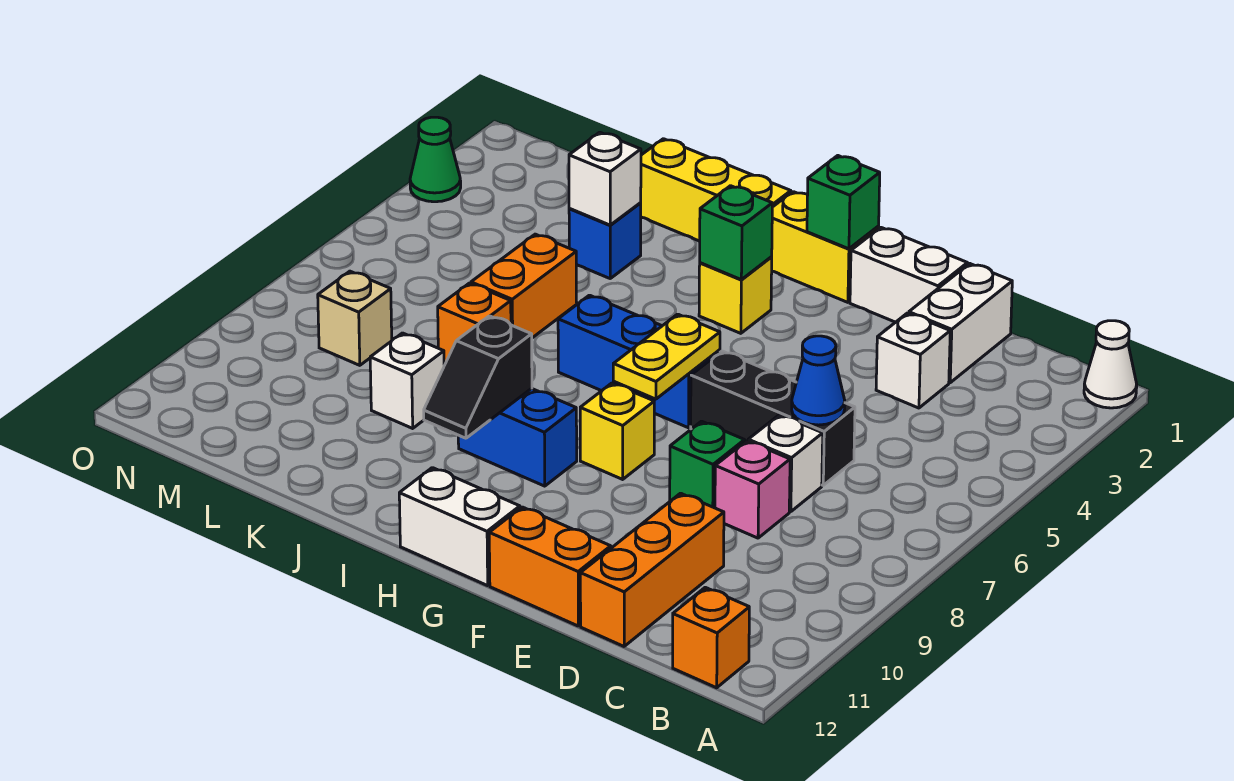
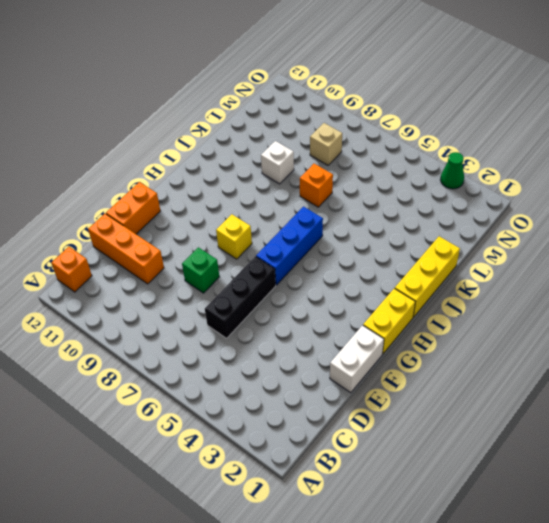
none -> white cone A1 level 1
none -> white brick D1:D2 level 1
none -> white brick D3 level 1
none -> white brick D7 level 1

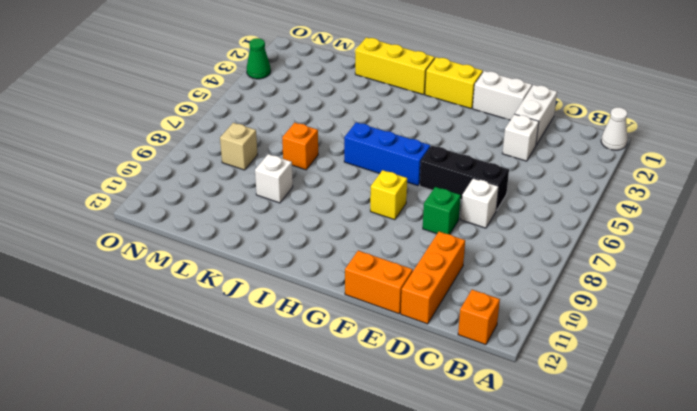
none -> pink brick D8 level 1
none -> white brick G12:H12 level 1
none -> yellow brick H3 level 1
none -> blue brick H9:I9 level 1

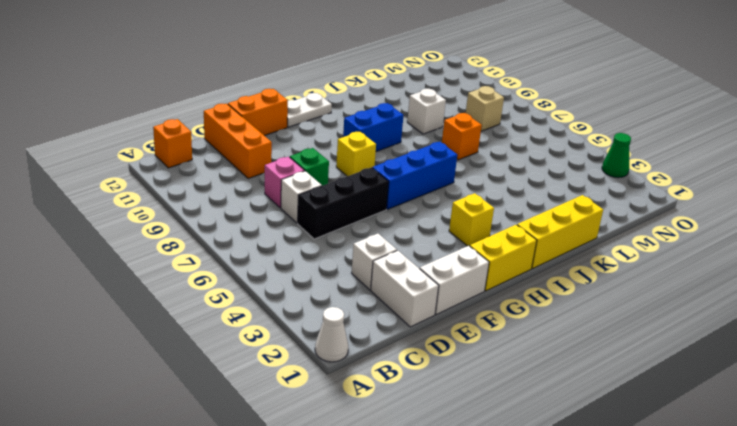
white plate G12:H12 level 1 -> white brick G12:H12 level 1
none -> blue brick K3 level 1
none -> orange brick K5:K6 level 1
none -> blue cone D6 level 2
none -> green brick G1 level 2

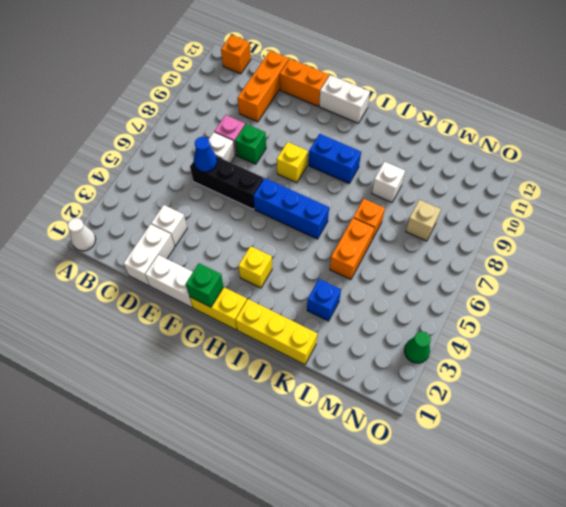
none -> yellow plate G6:G7 level 2
none -> green brick H3 level 2
none -> black slope I9:I10 level 2 top 9
none -> white brick K3 level 2

